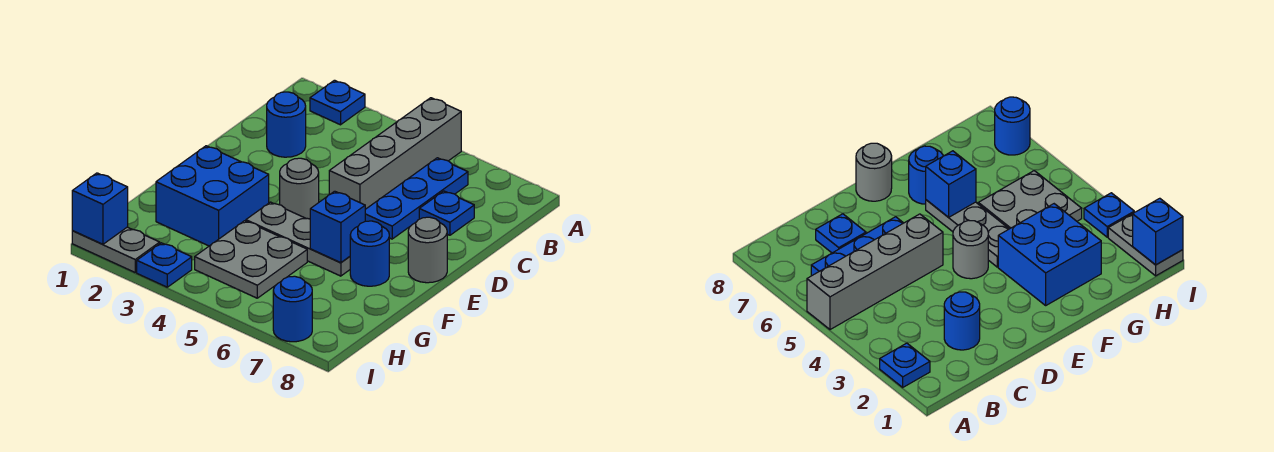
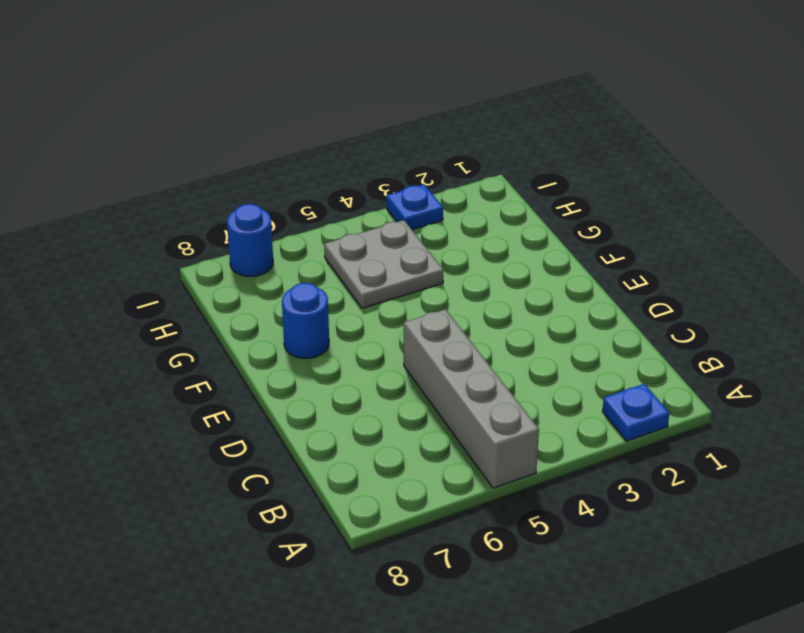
none -> blue plate B6:D6 level 1
none -> blue round brick C2 level 1
none -> blue plate C7 level 1

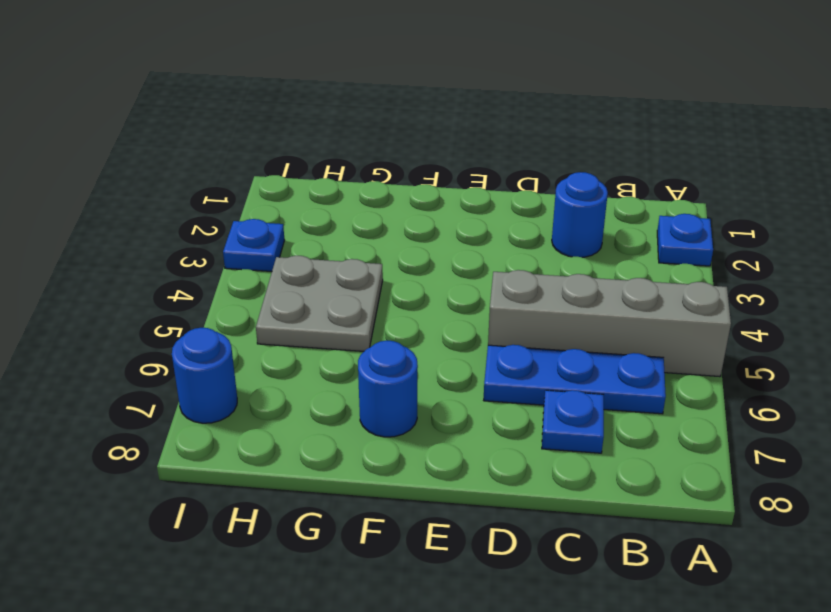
none -> grey round brick E4 level 1
none -> grey round brick E8 level 1
none -> blue brick F2:G3 level 1

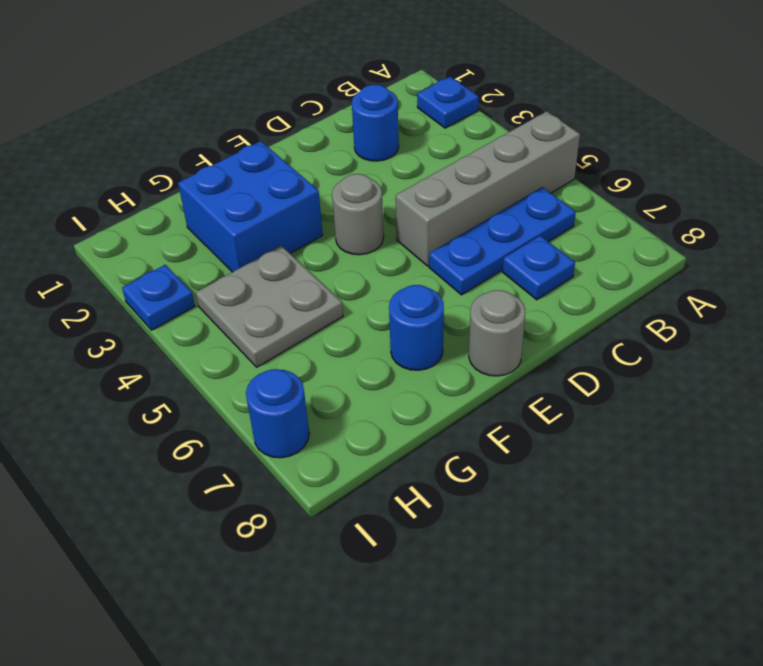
none -> grey plate F4:F6 level 1
none -> grey plate I1:I2 level 1
none -> blue brick F6 level 2

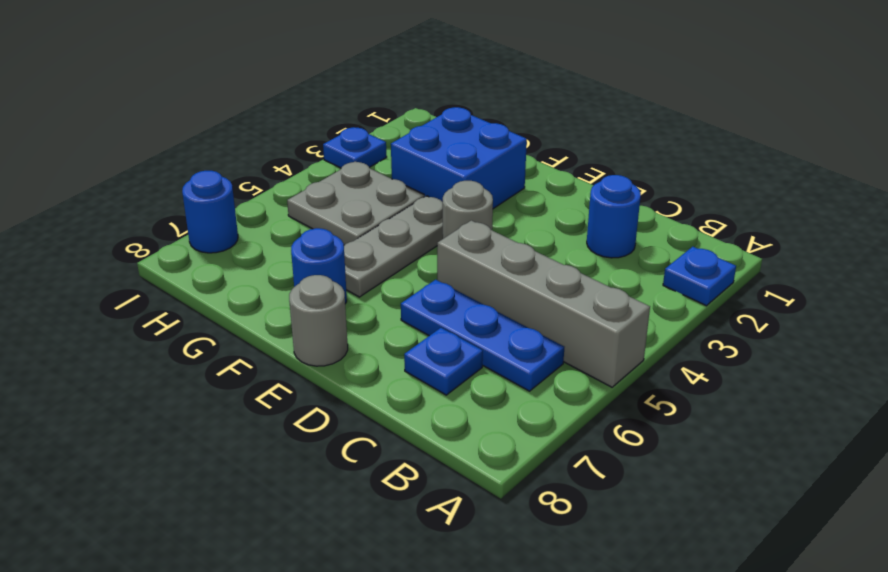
none -> grey plate I1:I2 level 1
none -> blue brick F6 level 2
none -> blue brick I1 level 2

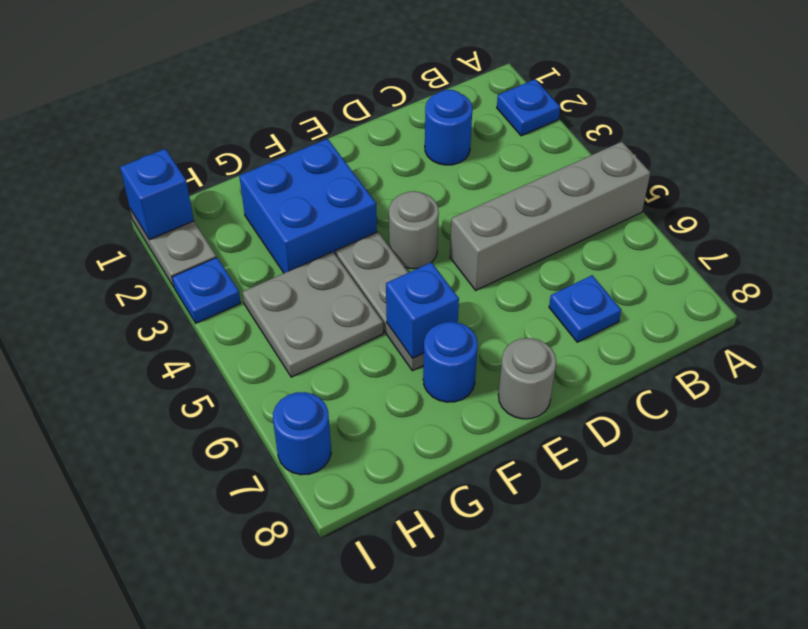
none -> blue plate B6:D6 level 1

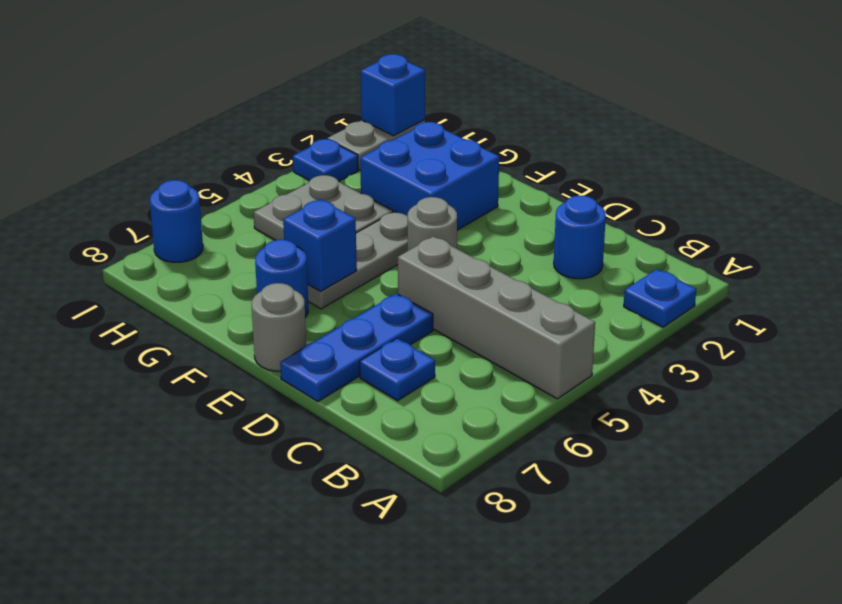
blue plate D6:D8 level 1 -> blue plate B6:D6 level 1

